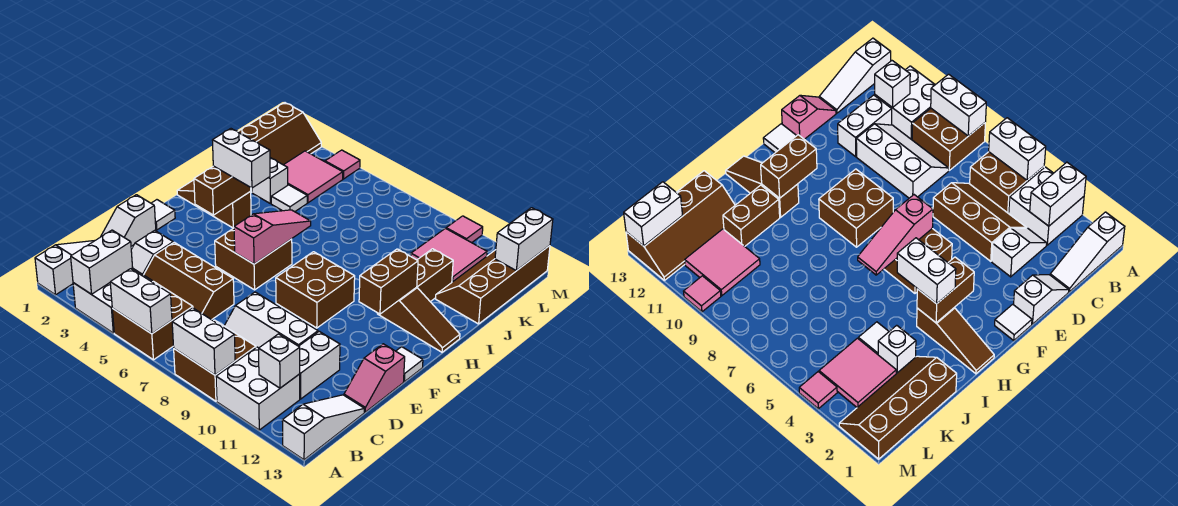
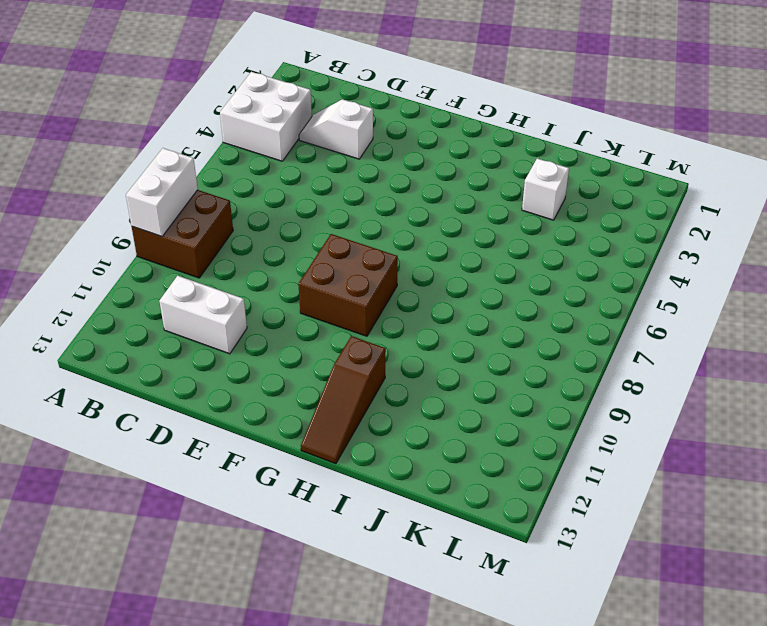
none -> white slope A1:C1 level 1 top A
none -> brown brick A5:B6 level 1
none -> white brick A10:B11 level 1
none -> white slope A13:C13 level 1 top A

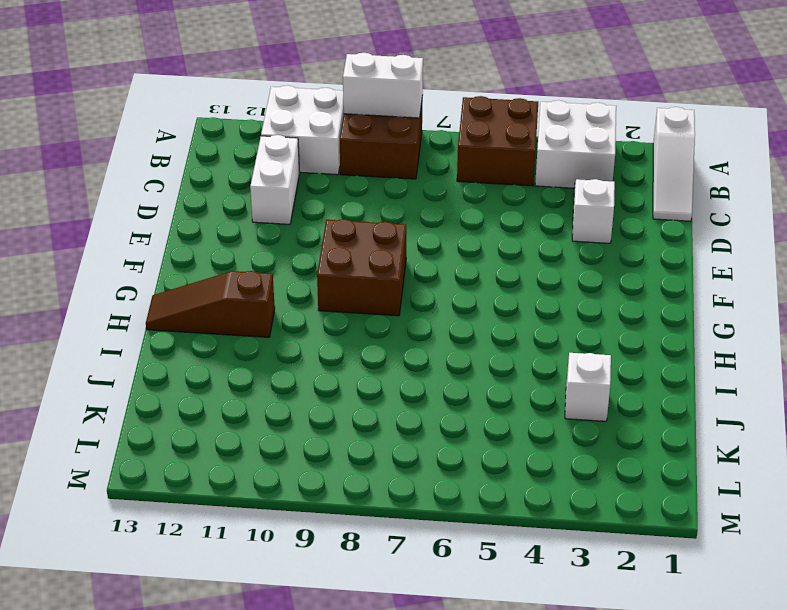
none -> white slope A13:C13 level 1 top A
none -> brown slope C4:D6 level 1 top D
none -> white slope C8:D10 level 1 top D
none -> white slope D1:E1 level 1 top E

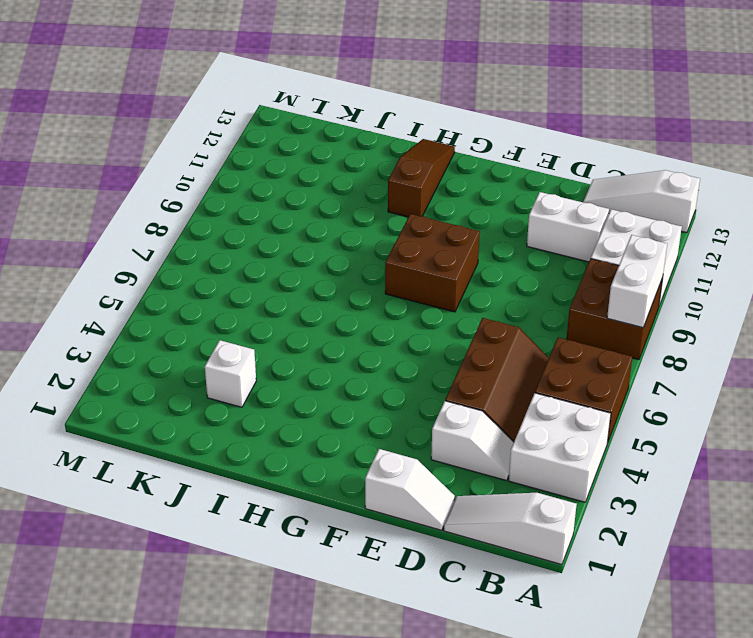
none -> white slope C8:D10 level 1 top D
none -> pink slope D13:E13 level 1 top E
none -> white tile F1 level 1
none -> brown brick F5:G6 level 1

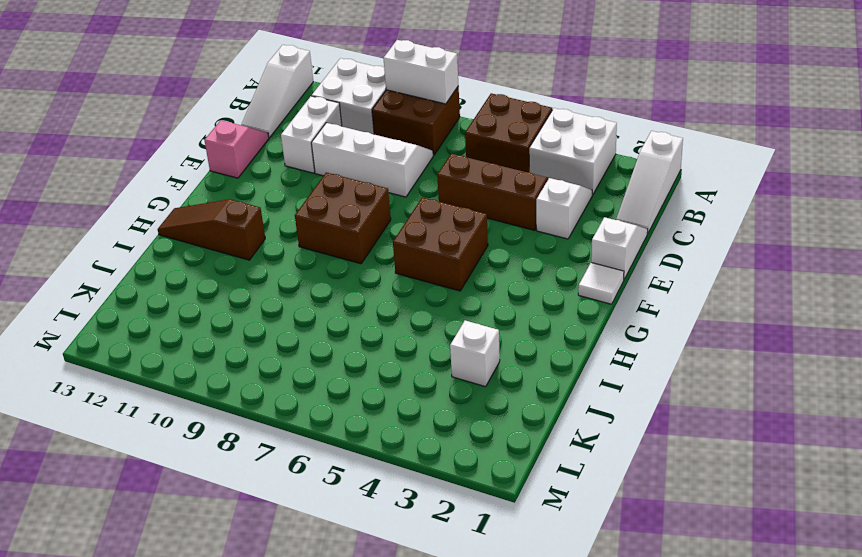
none -> white tile F13 level 1
none -> brown slope H1:H3 level 1 top 3
none -> brown brick I11:J11 level 1
none -> brown slope J1:M2 level 1 top 1

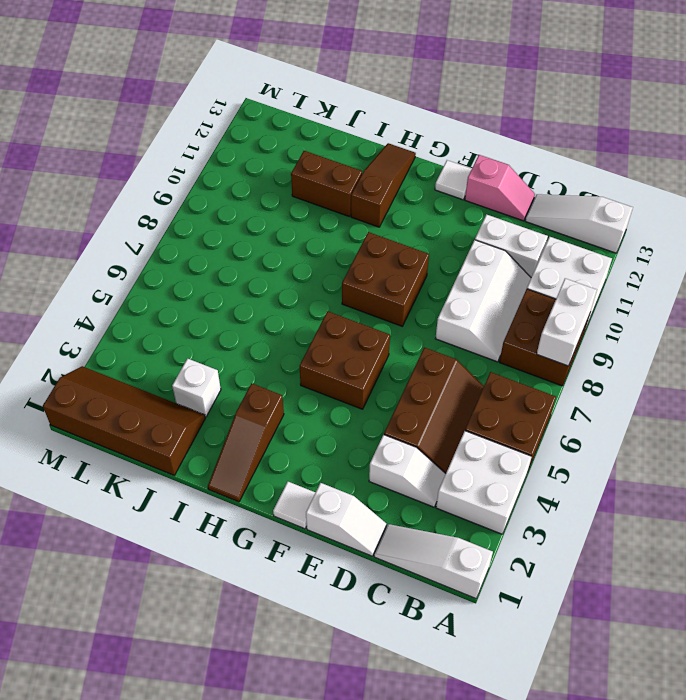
none -> white tile J4 level 1
none -> brown slope J12:M13 level 1 top 13
none -> pink tile K3:L4 level 1
none -> pink tile K10:L11 level 1

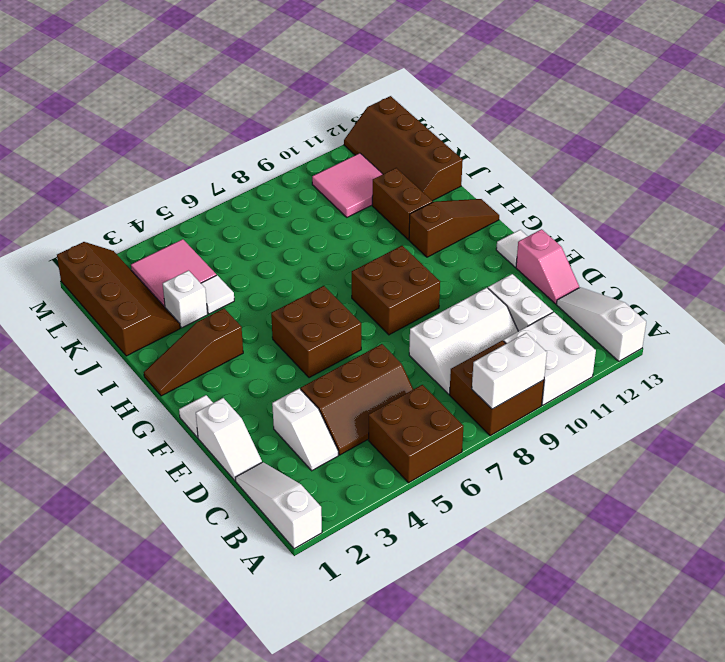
none -> white brick A3:B4 level 1
none -> pink tile M4 level 1
none -> pink tile M10 level 1
none -> white brick A3:B3 level 2

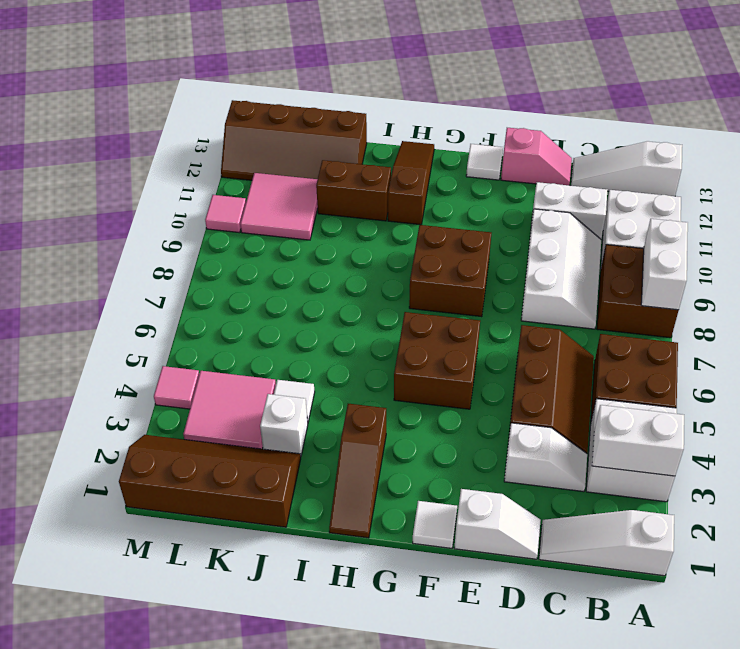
none -> white brick A5:A6 level 2
none -> white brick B11 level 2
none -> pink slope F6:H6 level 2 top F
none -> brown brick G3:H3 level 2

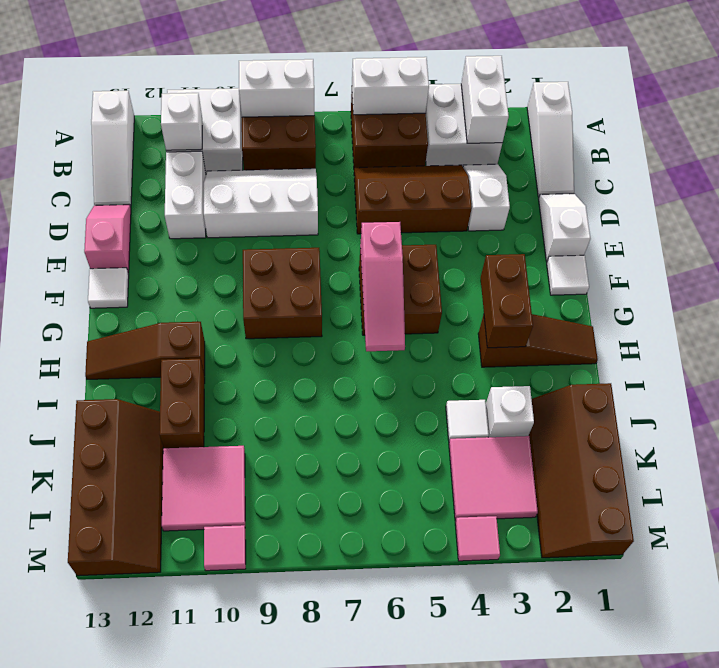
none -> brown brick G11:H11 level 2
none -> white brick L13:M13 level 2
none -> white brick H3:H4 level 3

